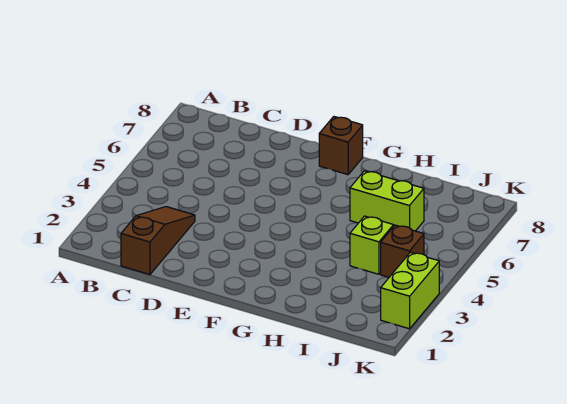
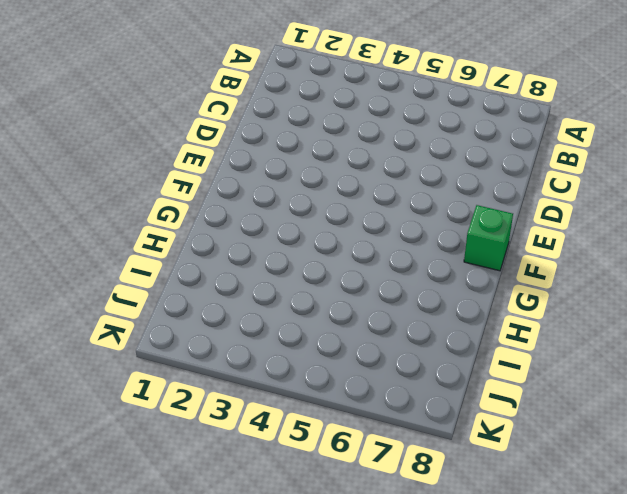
green brick F8 level 1 -> brown brick F8 level 1
none -> brown slope C1:C3 level 1 top 1
none -> lime brick H6:I6 level 1

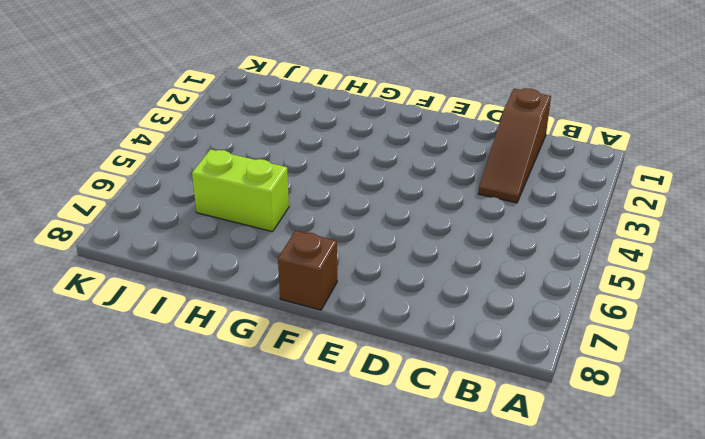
none -> lime brick I4 level 1
none -> brown brick J4 level 1

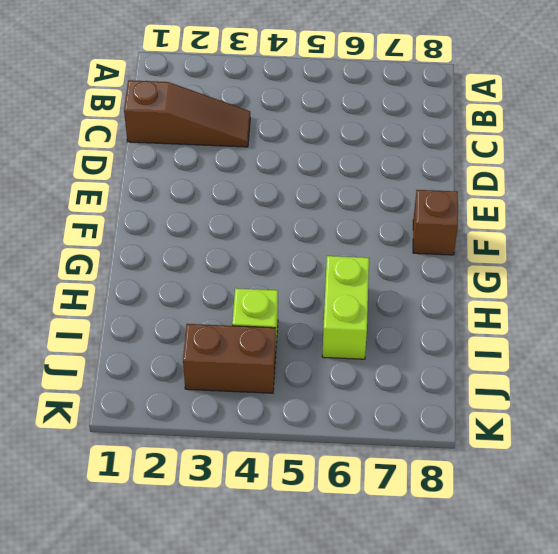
brown brick J3:J4 level 1 -> brown brick J4 level 1
none -> lime brick K2:K3 level 1

